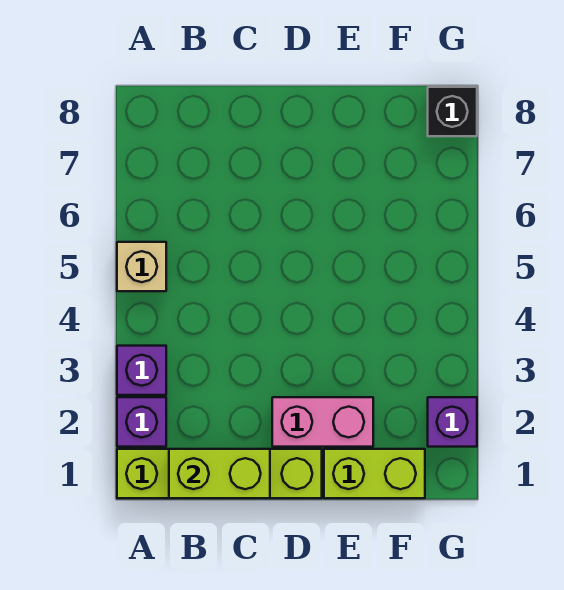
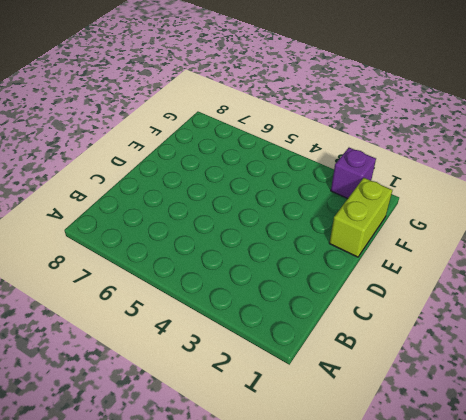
none -> lime brick A1:D1 level 1
none -> purple brick A2 level 1

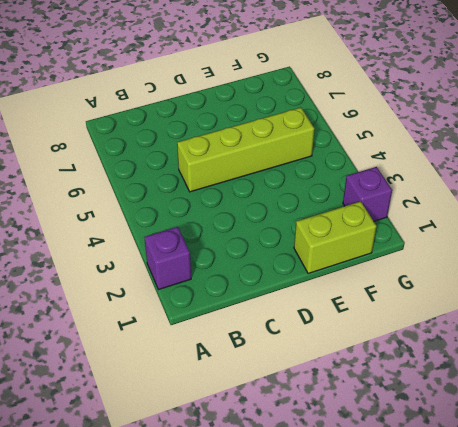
lime brick C5:F5 level 1 -> lime brick A1:D1 level 1
none -> purple brick A3 level 1
none -> tan brick A5 level 1

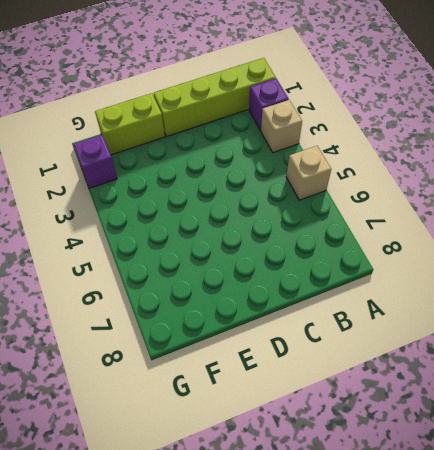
tan brick A3 level 1 -> purple brick A3 level 1
none -> pink brick D2:E2 level 1
none -> black brick G8 level 1

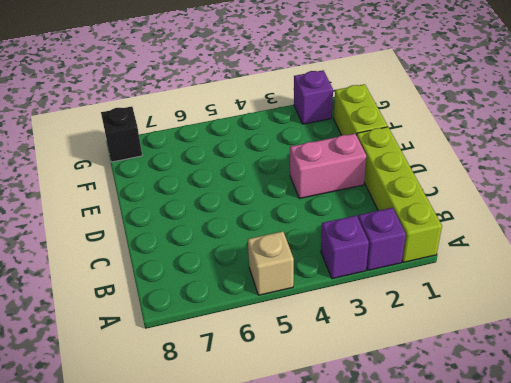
pink brick D2:D3 level 1 -> pink brick D2:E2 level 1
none -> lime brick B1:C1 level 2

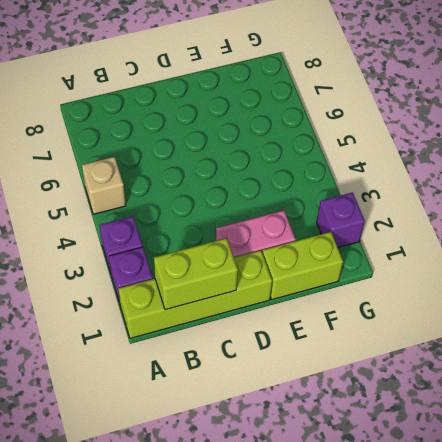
none -> black brick G8 level 1

